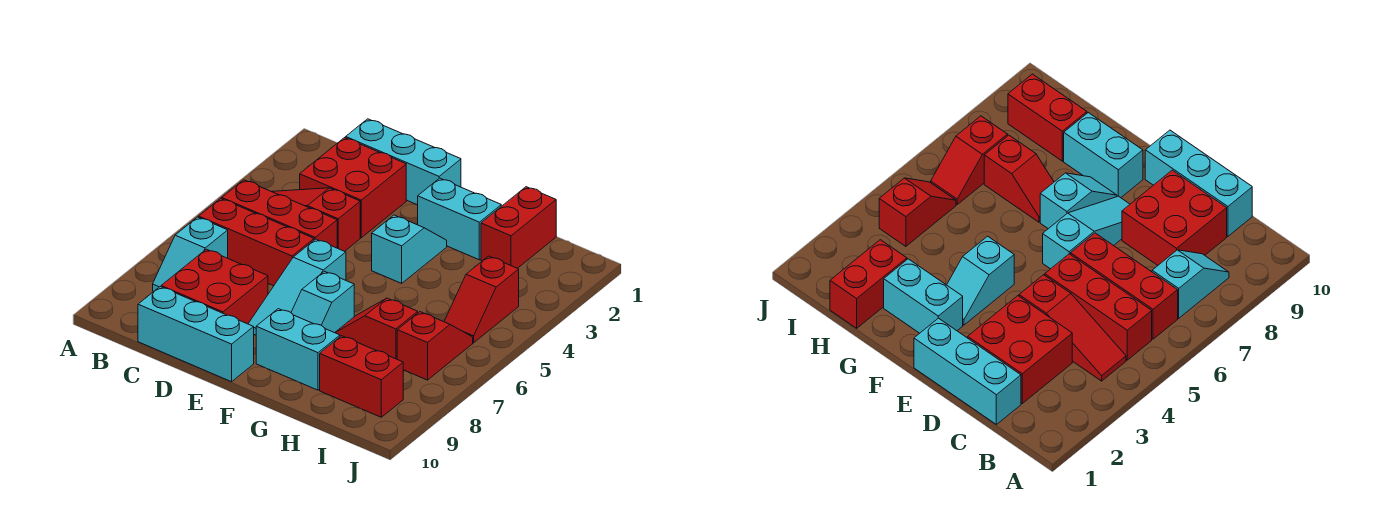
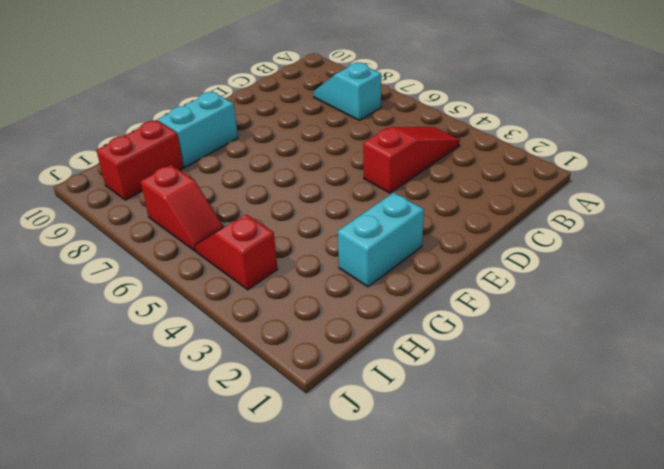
none -> red brick B5:D5 level 1
none -> red brick B6:D6 level 1
none -> cyan brick C1:E1 level 1

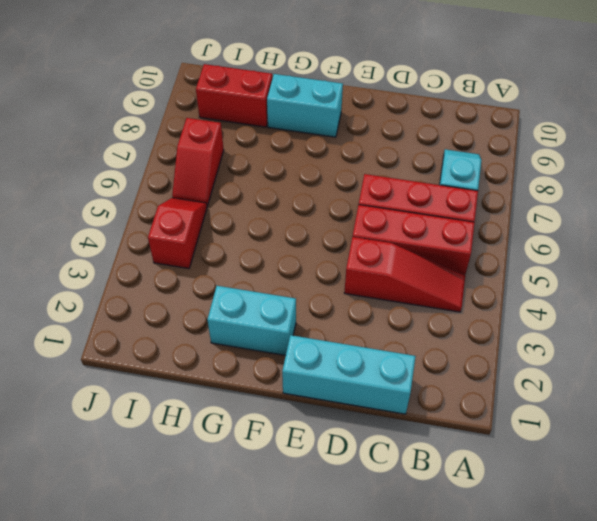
none -> red brick C2:D3 level 1
none -> red brick C8:D9 level 1
none -> cyan brick C10:E10 level 1

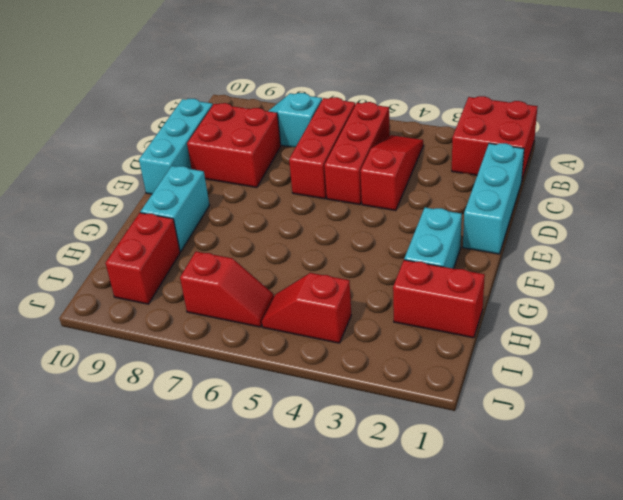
red brick A1:B2 level 1 -> red brick C2:D3 level 1
none -> cyan slope E6:E8 level 1 top 6
none -> cyan slope F3:F4 level 1 top 4
none -> cyan slope F7:F8 level 1 top 7

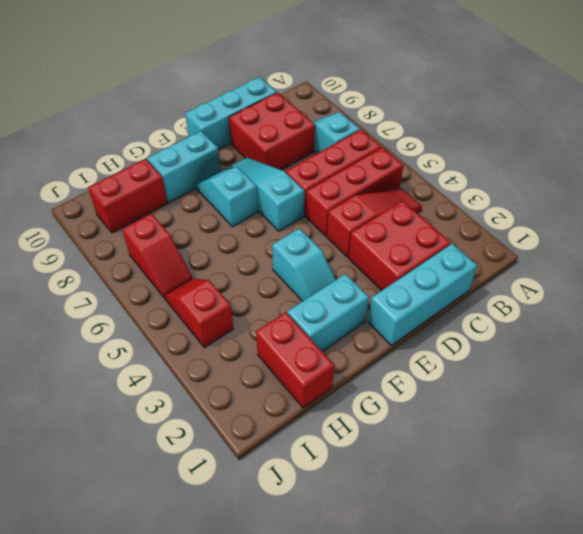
none -> red slope G7:H7 level 1 top H

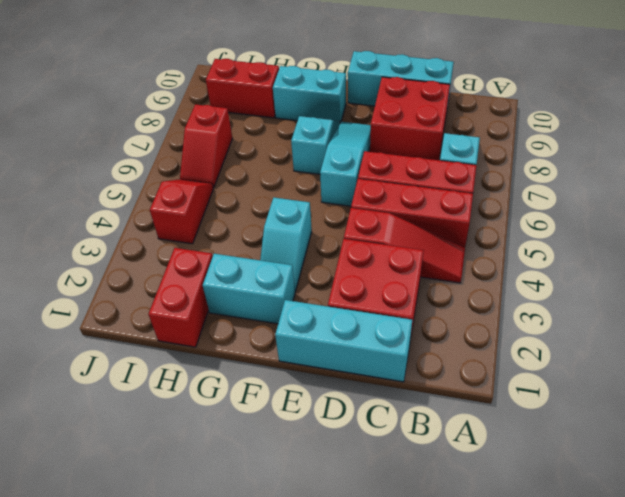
none -> red slope G7:H7 level 1 top H

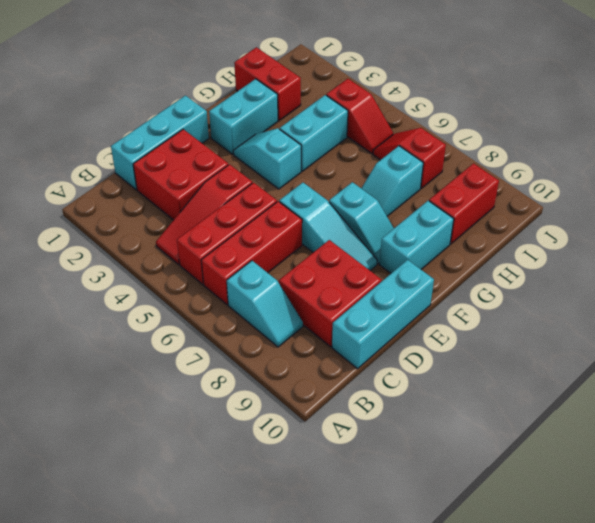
cyan brick G4:H4 level 1 -> none
cyan slope G7:H7 level 1 top H -> red slope G7:H7 level 1 top H

